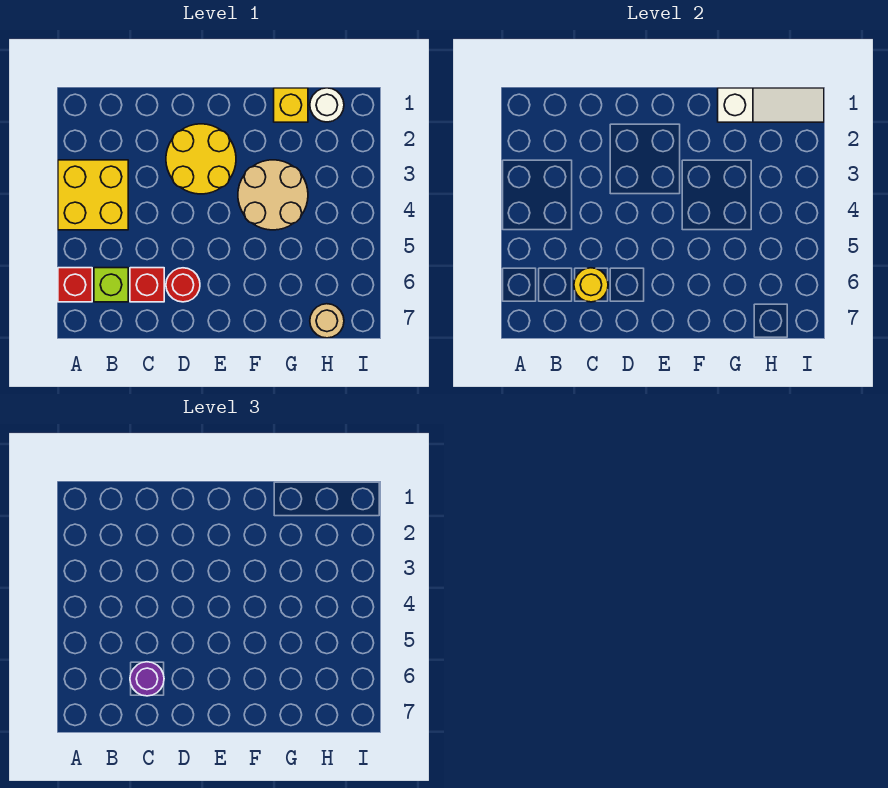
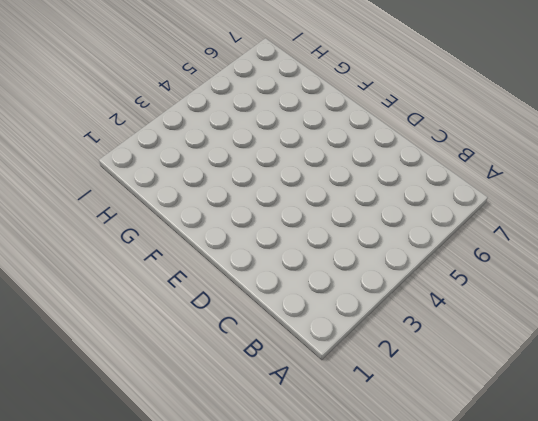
none -> yellow brick A3:B4 level 1
none -> red brick A6 level 1
none -> lime brick B6 level 1

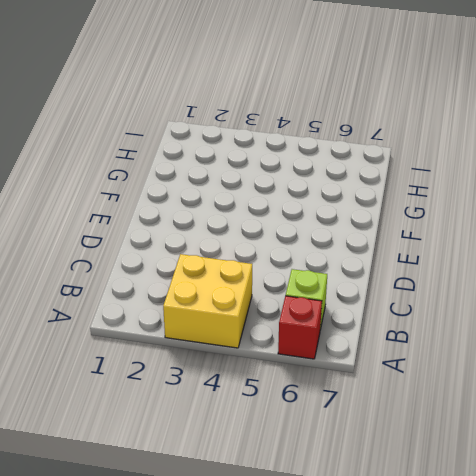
none -> red brick C6 level 1
none -> yellow round brick D2:E3 level 1
none -> red round brick D6 level 1

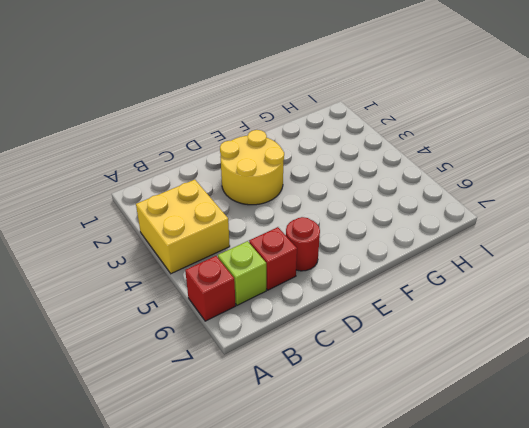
none -> tan round brick F3:G4 level 1
none -> yellow brick G1 level 1
none -> white round brick H1 level 1

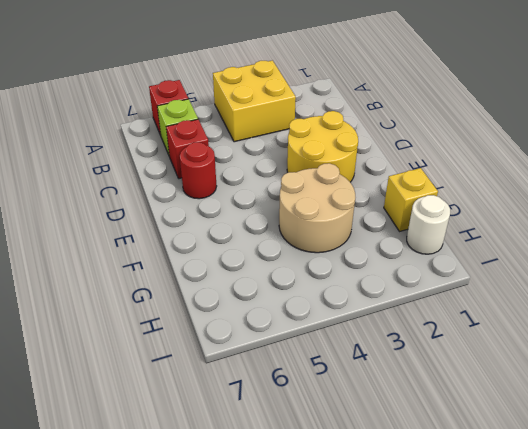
none -> tan round brick H7 level 1
none -> yellow round brick C6 level 2
none -> white slope G1:I1 level 2 top G

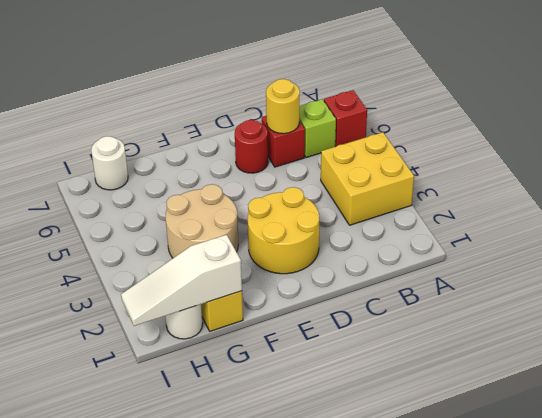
white round brick H7 level 1 -> tan round brick H7 level 1
none -> purple round brick C6 level 3

